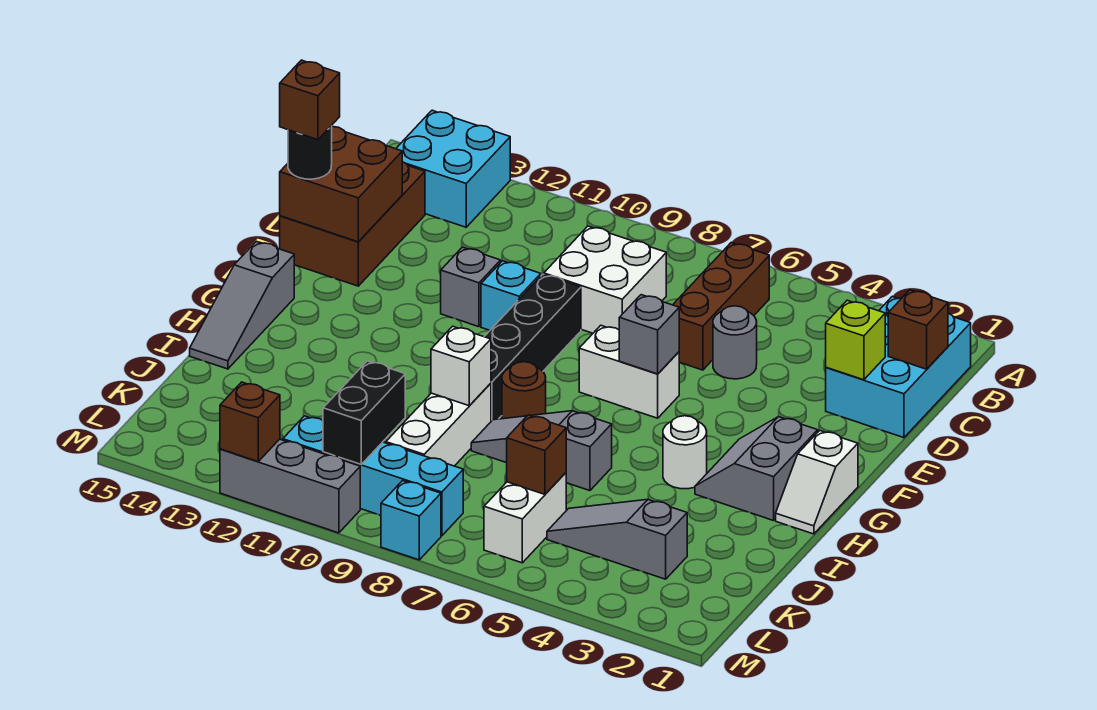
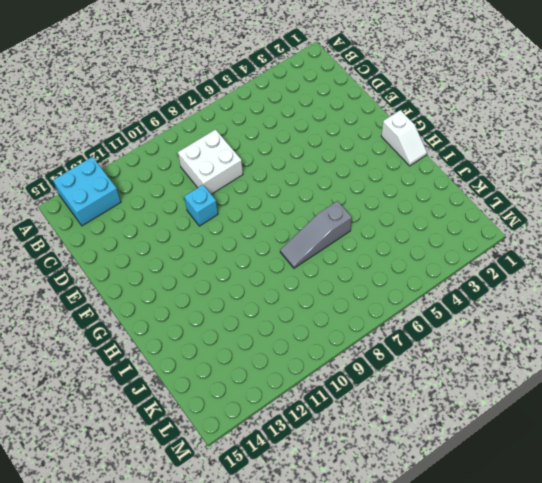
none -> cyan brick B1:D2 level 1
none -> brown brick B6:D6 level 1
none -> brown brick C14:E15 level 1
none -> grey round brick D5 level 1

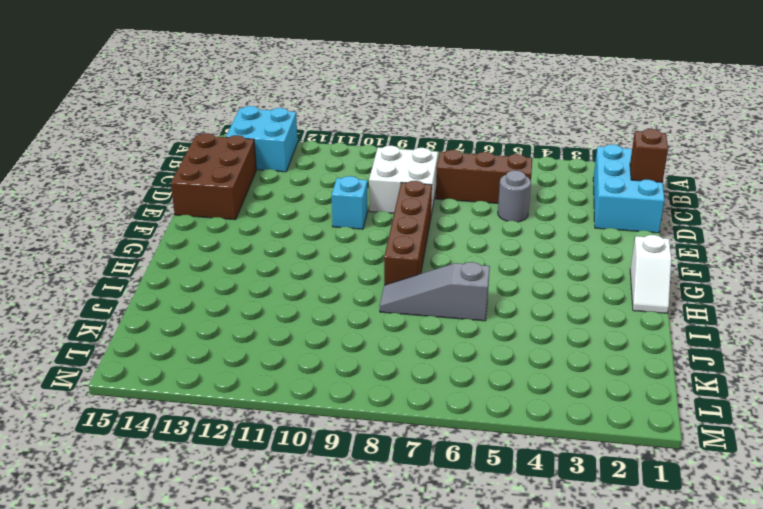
brown brick C5:C7 level 1 -> brown brick B6:D6 level 1
brown brick E8:H8 level 1 -> brown round brick H8 level 1
none -> black brick E9:H9 level 1
none -> grey brick E11 level 1
none -> white brick F6:F7 level 1
none -> grey slope G2:H3 level 1 top 2

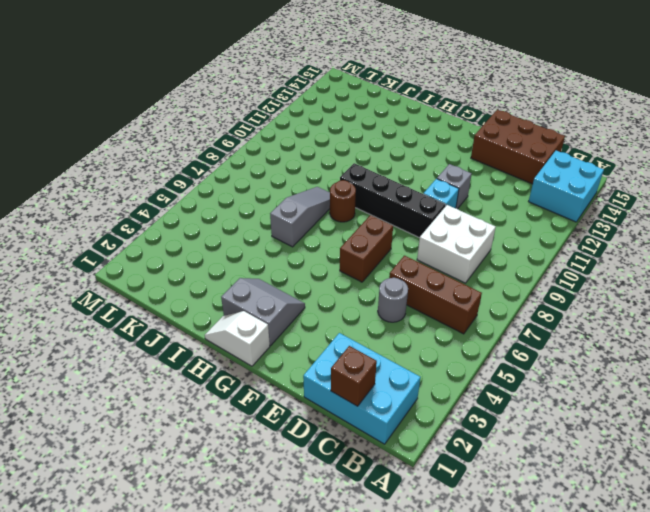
brown brick F6:F7 level 1 -> white brick F6:F7 level 1
none -> grey slope G15:I15 level 1 top G
none -> white round brick H4 level 1
none -> white brick I9:K9 level 1
none -> grey slope K3:K5 level 1 top 3

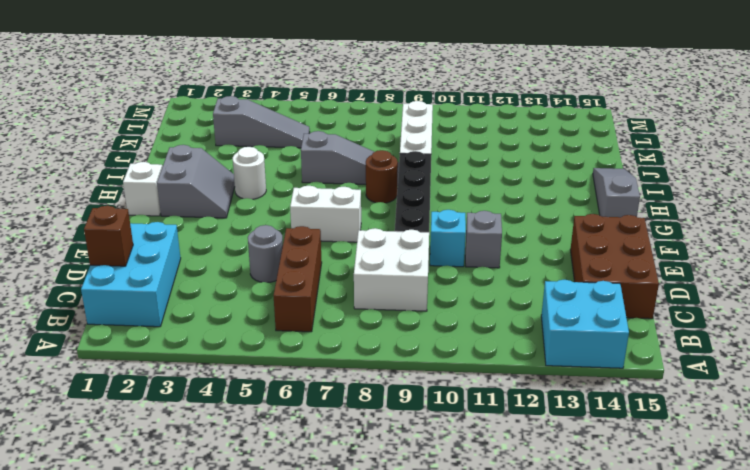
none -> white brick K6:L6 level 1
none -> cyan brick L8:L11 level 1
none -> cyan brick M8 level 1
none -> grey brick M10:M12 level 1

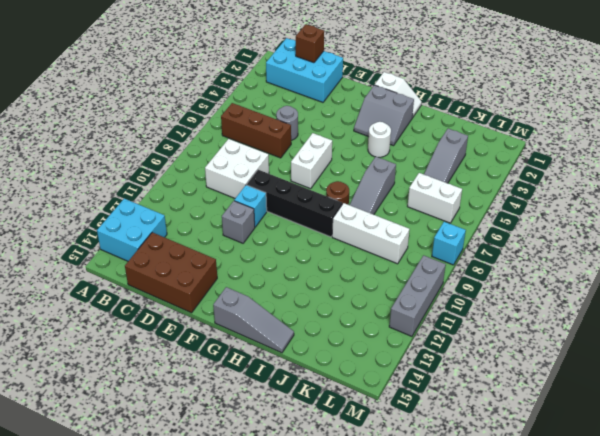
none -> cyan brick L8:L11 level 1
none -> lime brick D2 level 2
none -> brown brick D14:E15 level 2
none -> grey brick F6 level 2

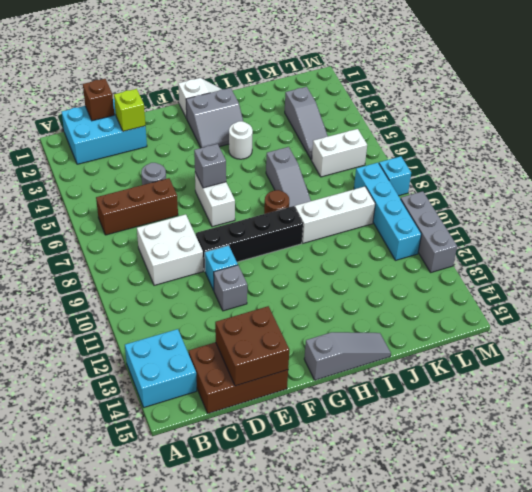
none -> white brick I9 level 2
none -> brown brick K6 level 2
none -> black brick K10:L10 level 2
none -> brown brick M12 level 2

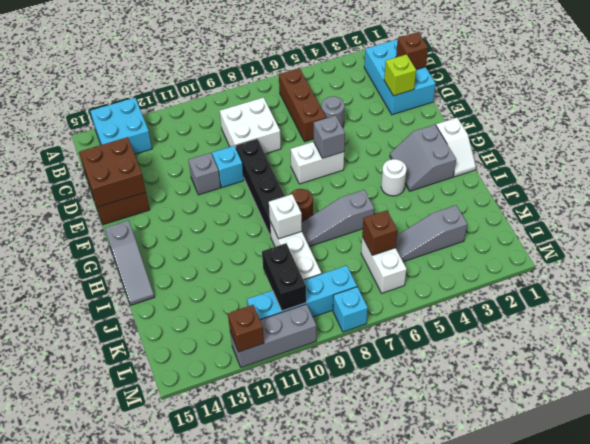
none -> black round brick E15 level 3
none -> brown brick E15 level 4

